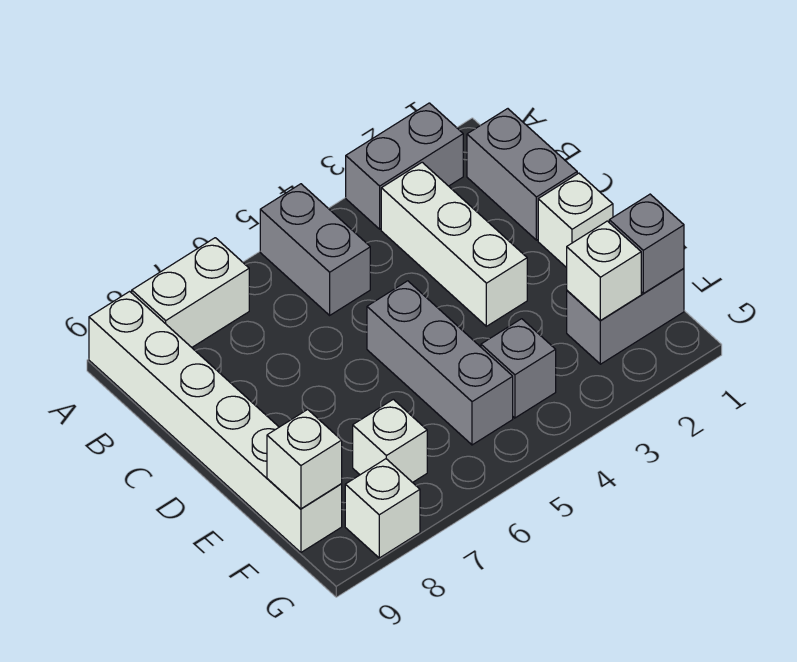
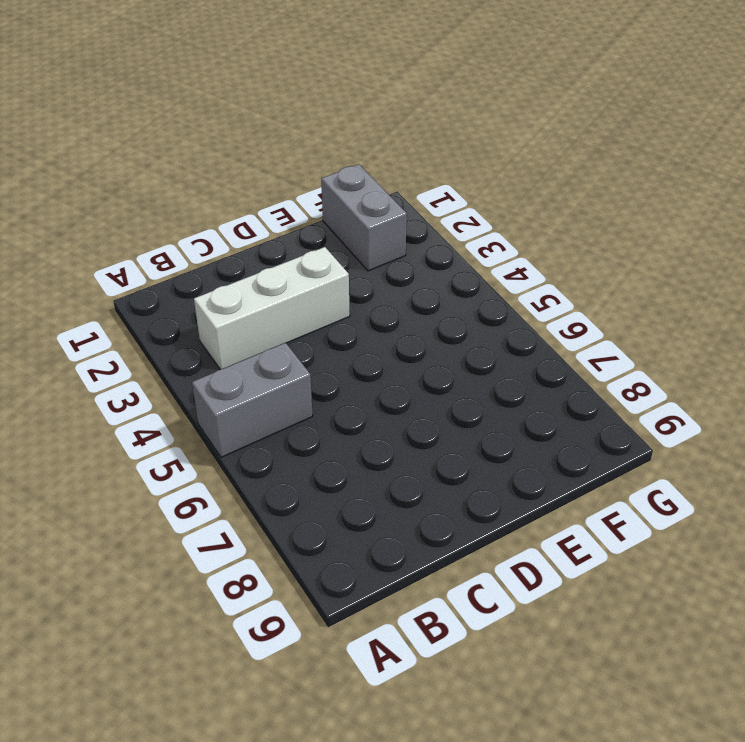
none -> grey brick A2:A3 level 1
none -> white brick A7:A8 level 1
none -> white brick A9:F9 level 1

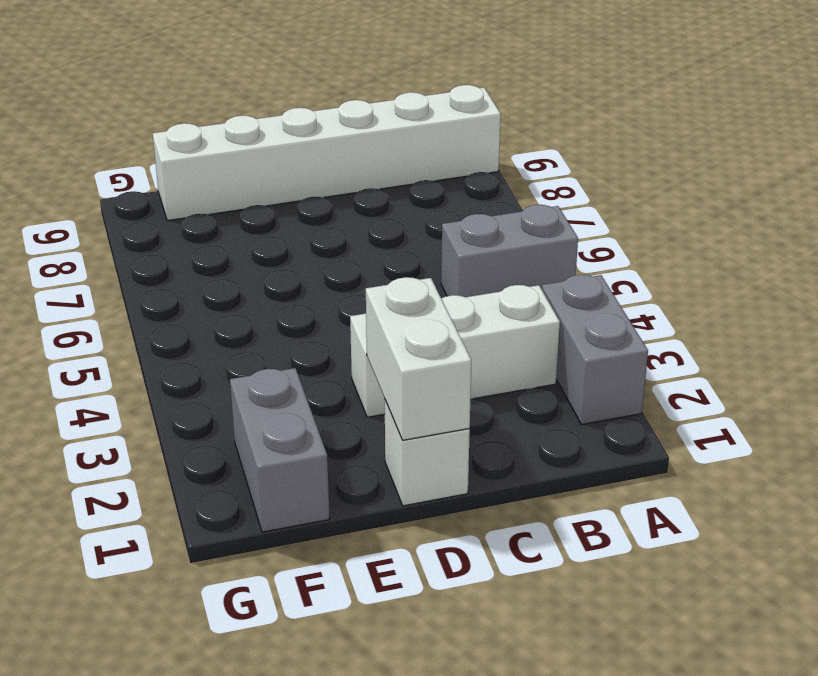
white brick D1:D2 level 2 -> white brick A7:A8 level 1
none -> grey brick B1:C1 level 1
none -> grey brick D5:F5 level 1
none -> grey brick F4 level 1

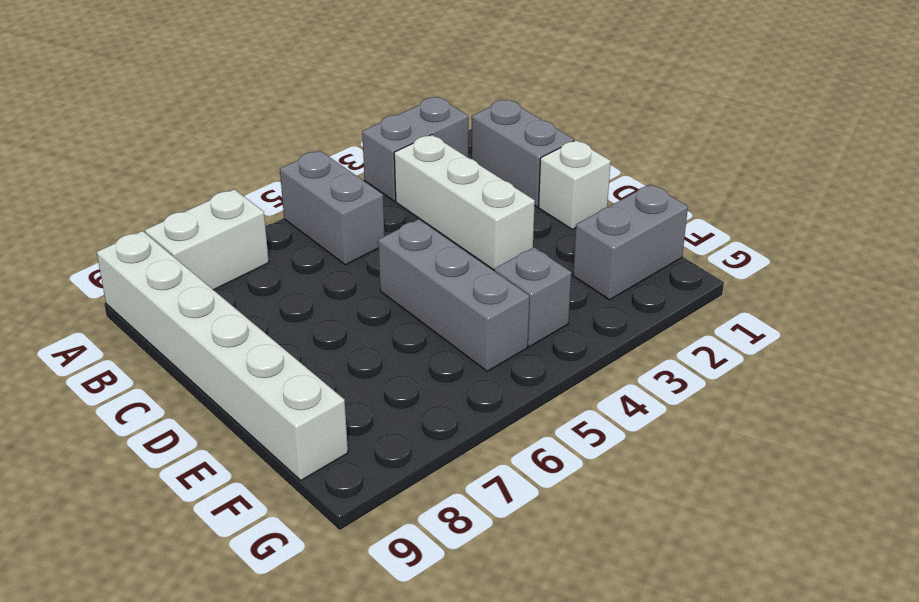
none -> white brick F7 level 1
none -> white brick G8 level 1
none -> grey brick F1 level 2

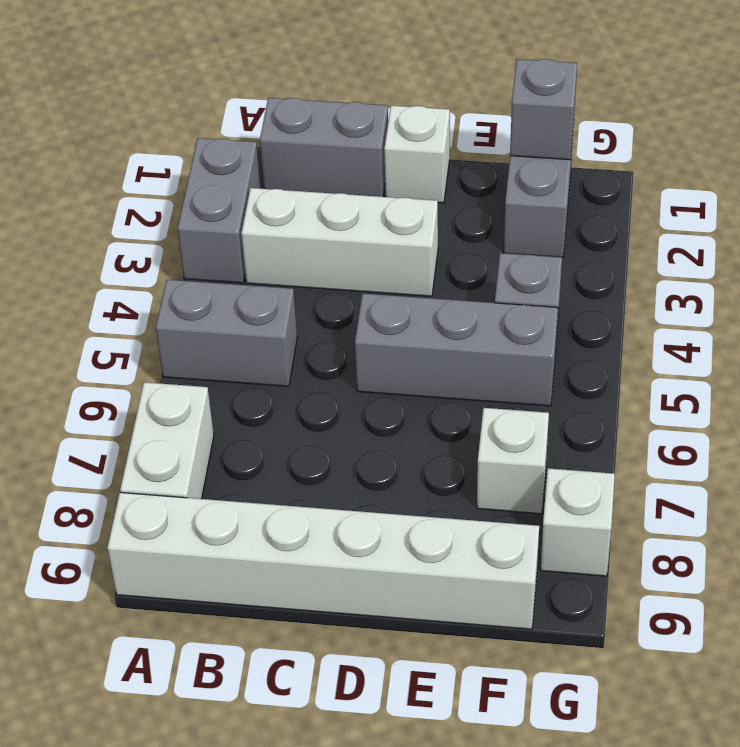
none -> white brick F2 level 2
none -> white brick F9 level 2

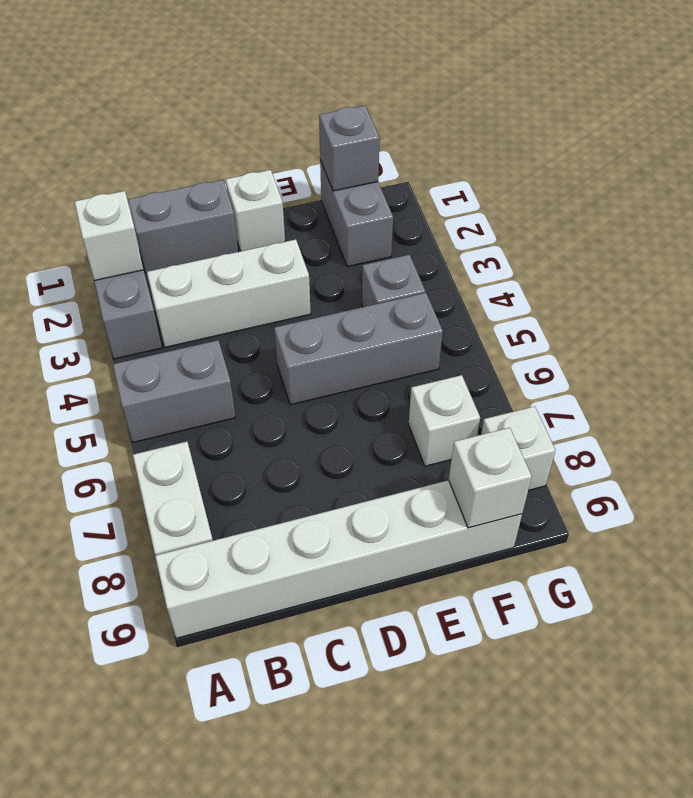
white brick A2 level 2 -> white brick F2 level 2

